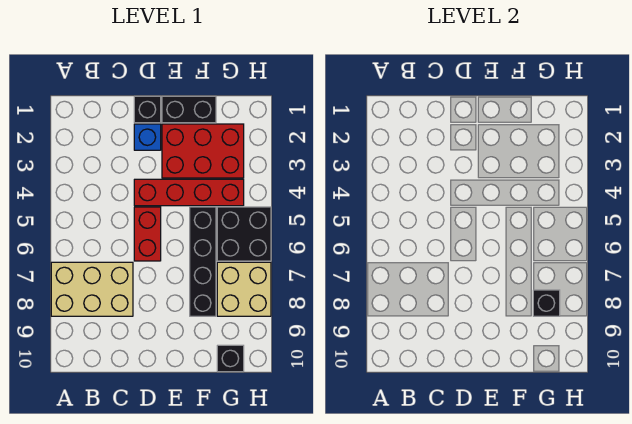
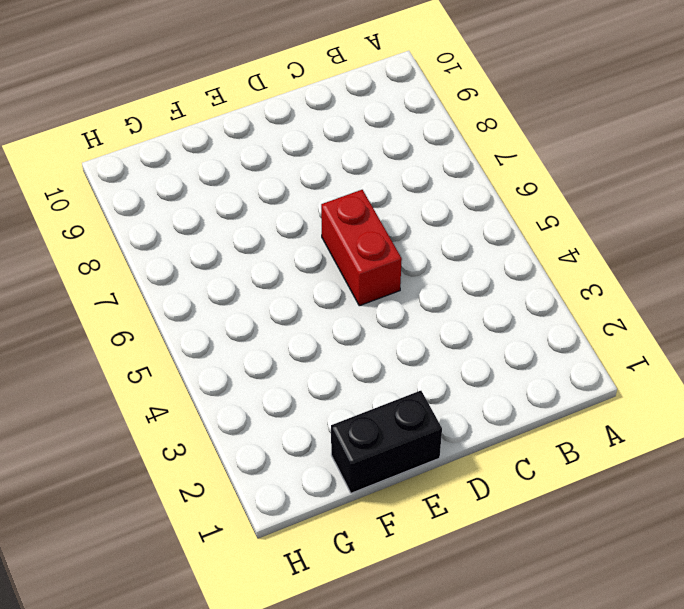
none -> tan brick A7:C8 level 1
none -> black brick D1 level 1
none -> blue brick D2 level 1

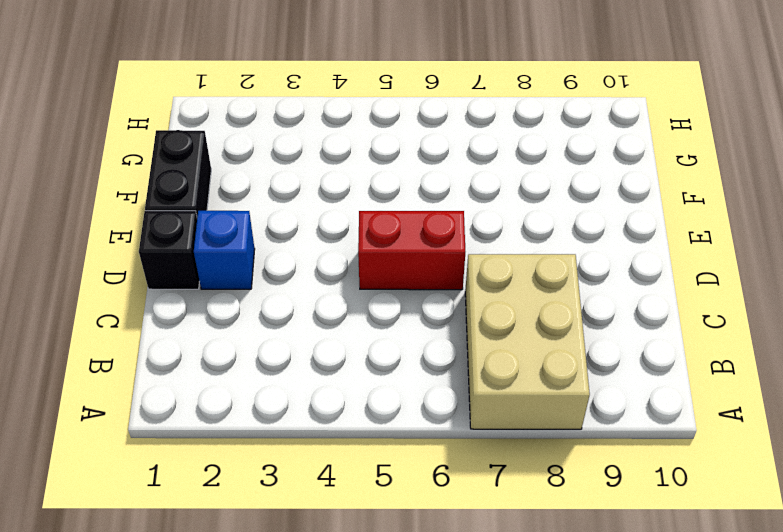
none -> red brick D4:G4 level 1
none -> red brick E2:G3 level 1
none -> black brick F5:F8 level 1

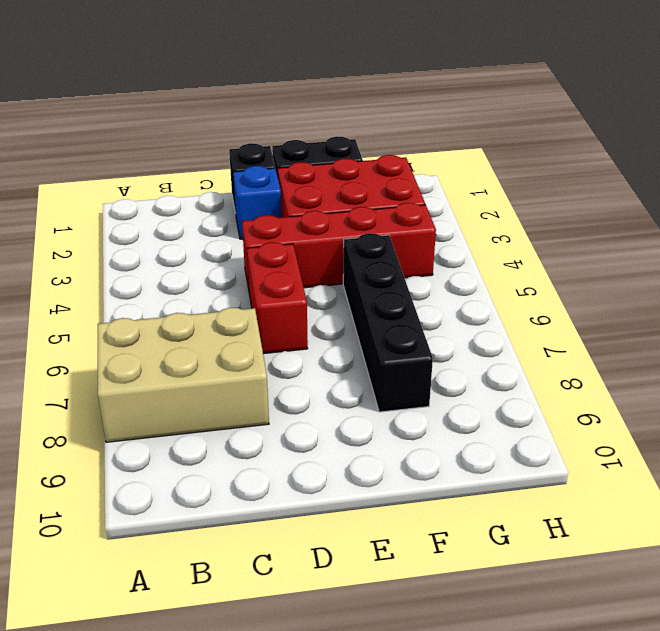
none -> black brick G5:H6 level 1
none -> tan brick G7:H8 level 1
none -> black brick G10 level 1

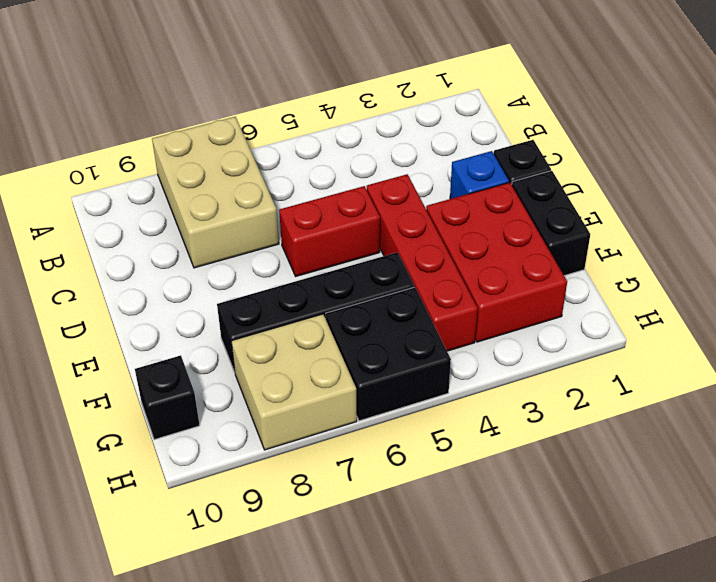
none -> black brick G8 level 2

